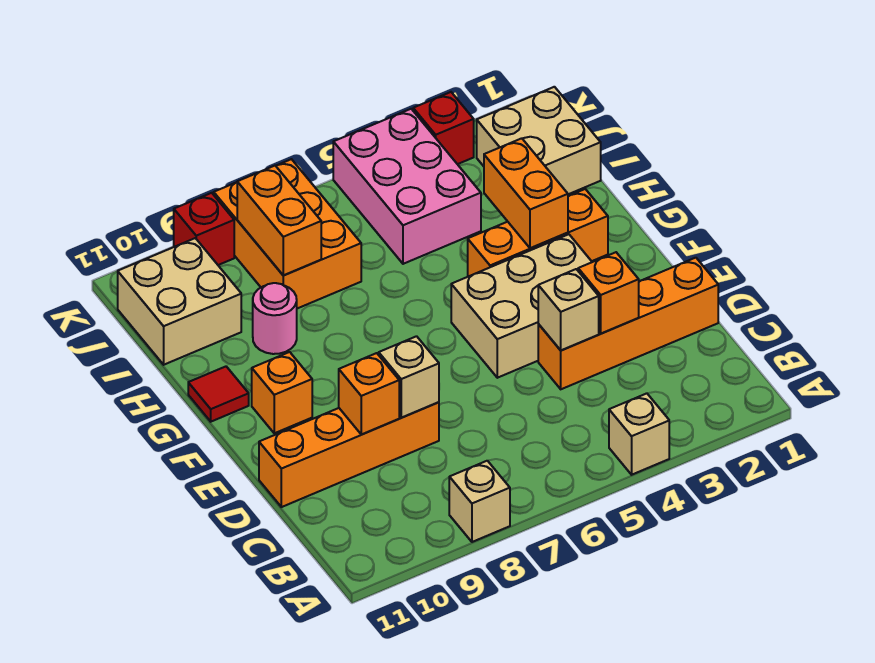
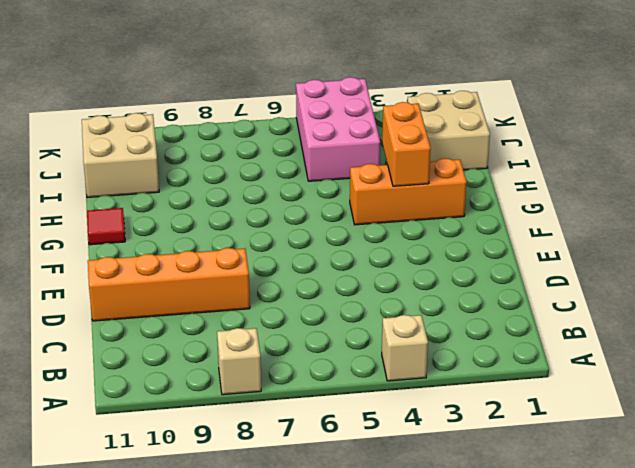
none -> orange brick D1:D4 level 1
none -> tan brick E3:F5 level 1
none -> orange brick F10 level 1

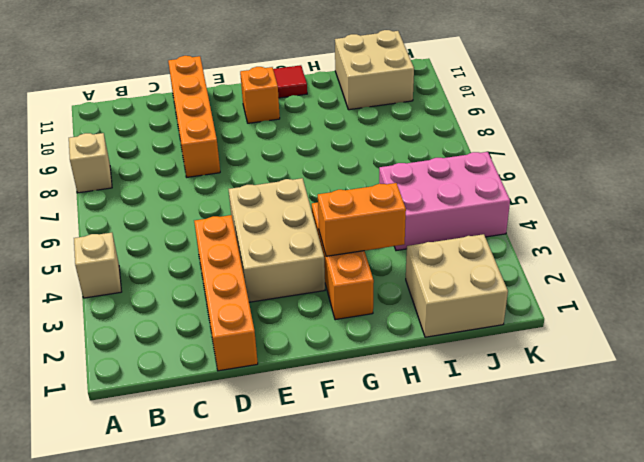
none -> pink round brick H9 level 1
none -> orange brick I7:K8 level 1
none -> red brick K3 level 1

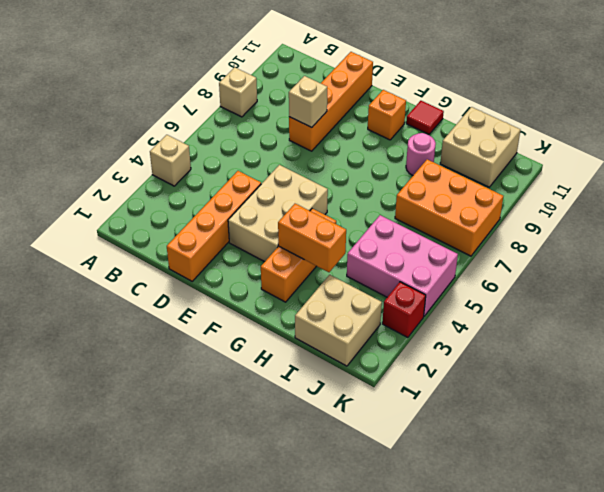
none -> red brick K9 level 1
none -> orange brick D3 level 2
none -> tan brick D4 level 2

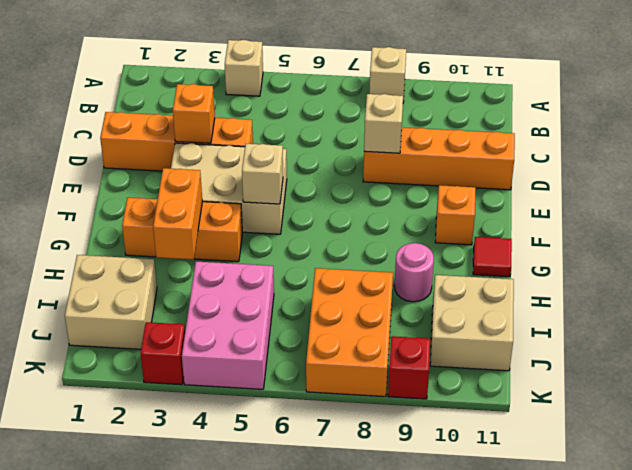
tan brick F5 level 2 -> tan brick D4 level 2
none -> orange brick D9 level 2
none -> orange brick I8:J8 level 2

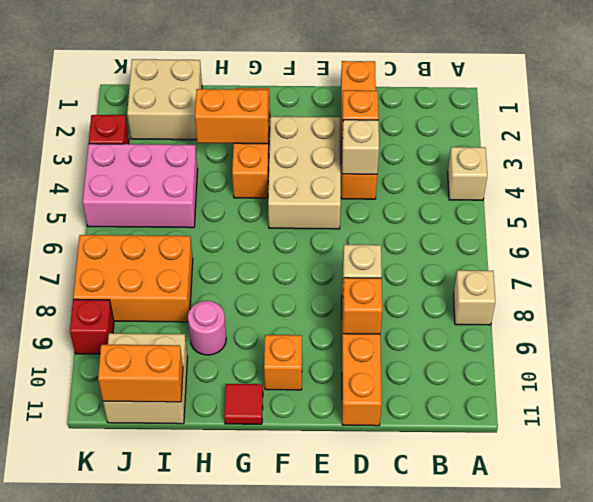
orange brick I11:J11 level 2 -> orange brick I8:J8 level 2

